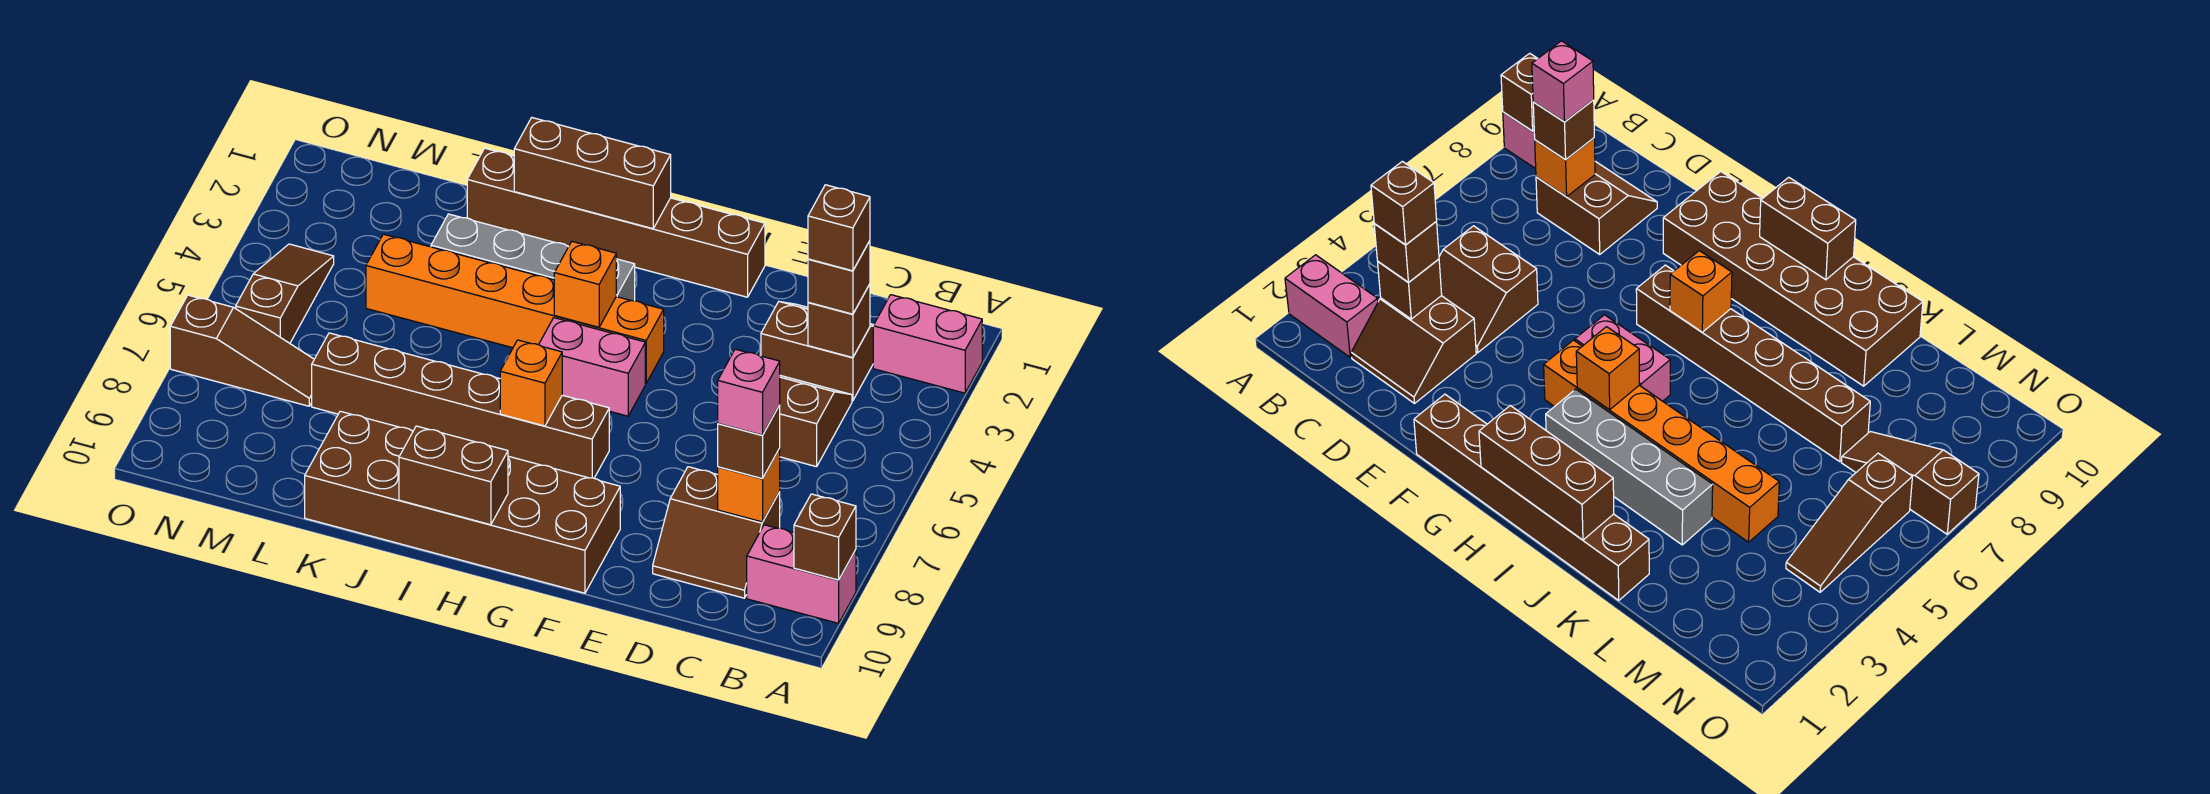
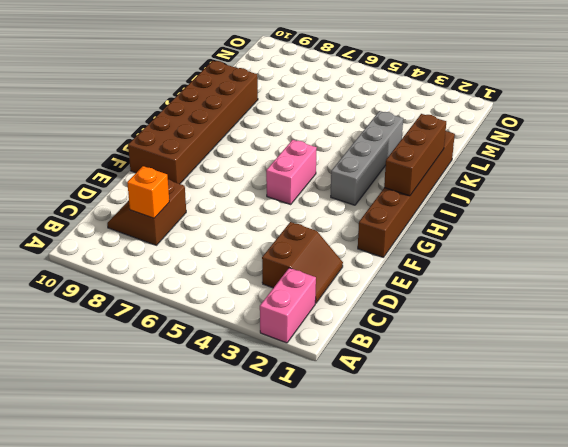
none -> pink brick A9:B9 level 1
none -> brown slope C4:D5 level 1 top 5
none -> orange brick G4:L4 level 1

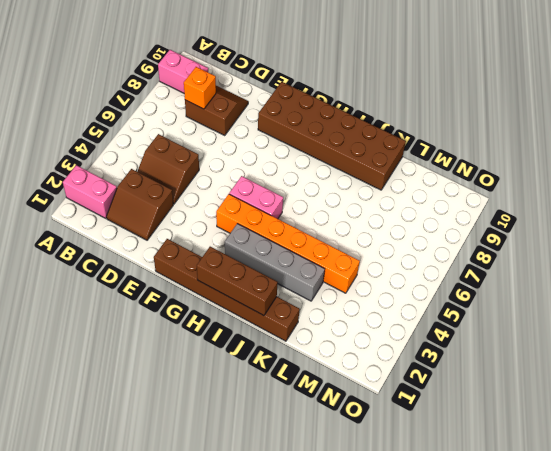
none -> brown brick G7:L7 level 1
none -> brown slope M7:O7 level 1 top O
none -> brown slope N4:N6 level 1 top 6

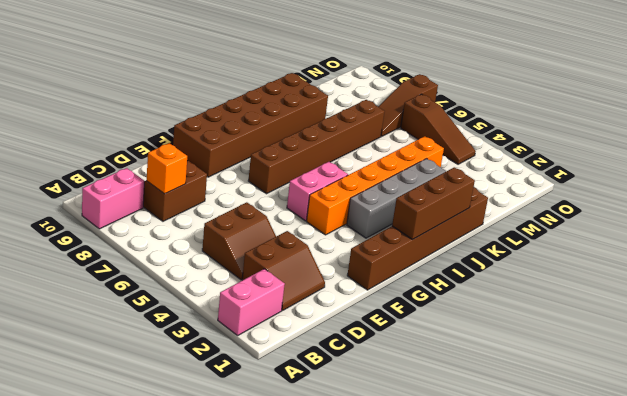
none -> brown brick A9 level 2
none -> brown brick C3 level 2
none -> orange brick H4 level 2

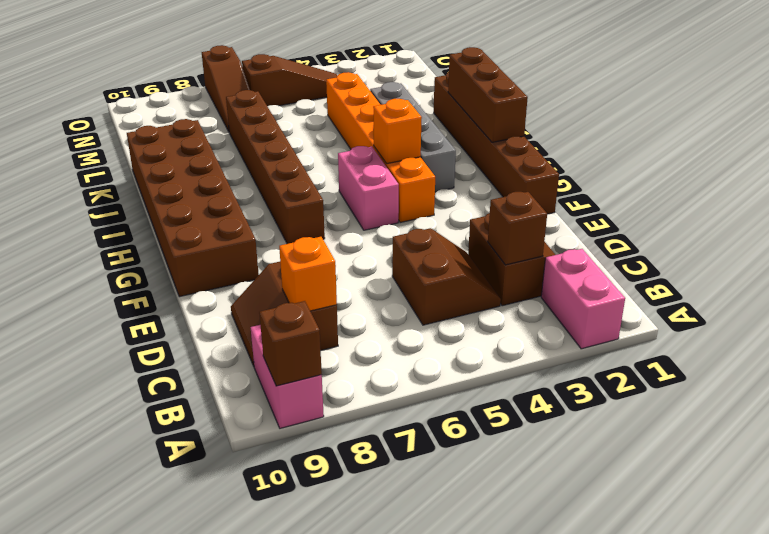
none -> orange brick H7 level 2
none -> brown brick H10:I10 level 2
none -> brown brick C3 level 3

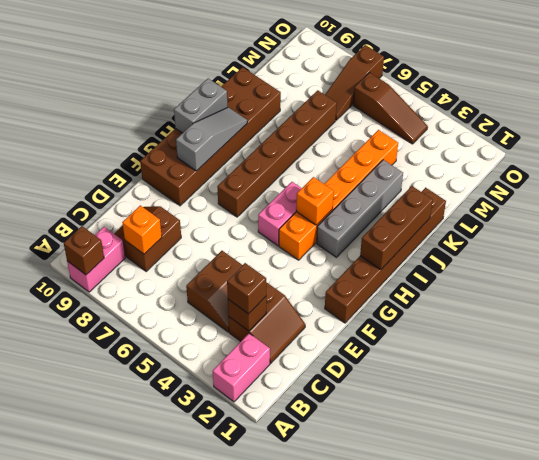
grey slope G9:I9 level 2 top G -> none
grey brick H10:I10 level 2 -> brown brick H10:I10 level 2
none -> orange brick H7 level 2
none -> brown brick C8 level 3
none -> brown brick C3 level 4

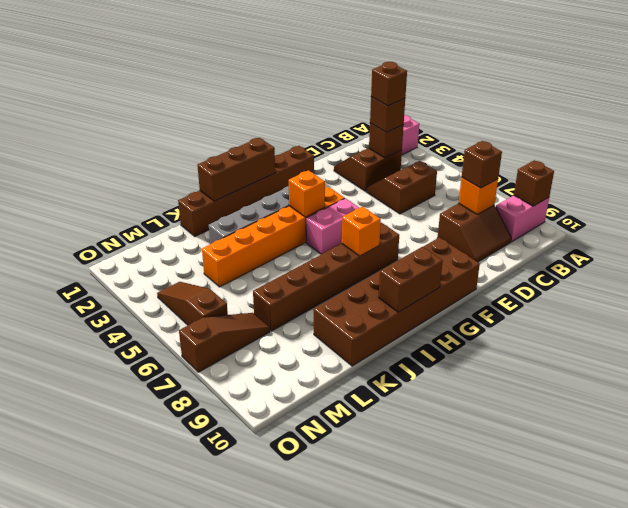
none -> pink brick C8 level 4

